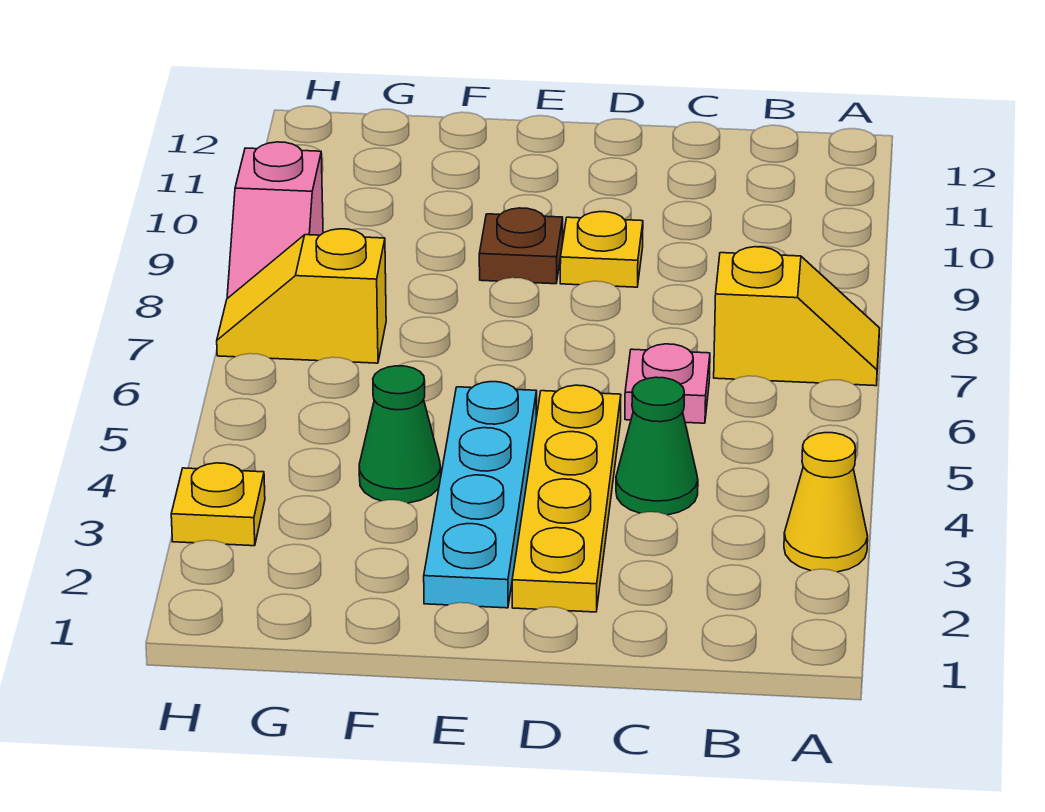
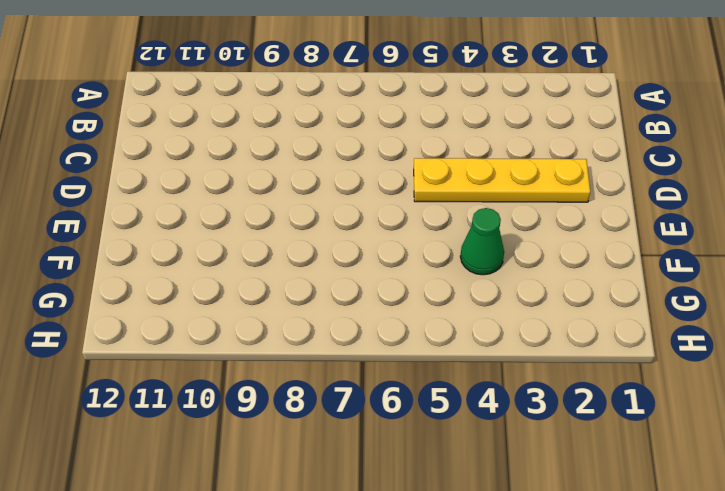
none -> yellow cone A3 level 1
none -> yellow slope A7:B7 level 1 top B
none -> green cone C4 level 1

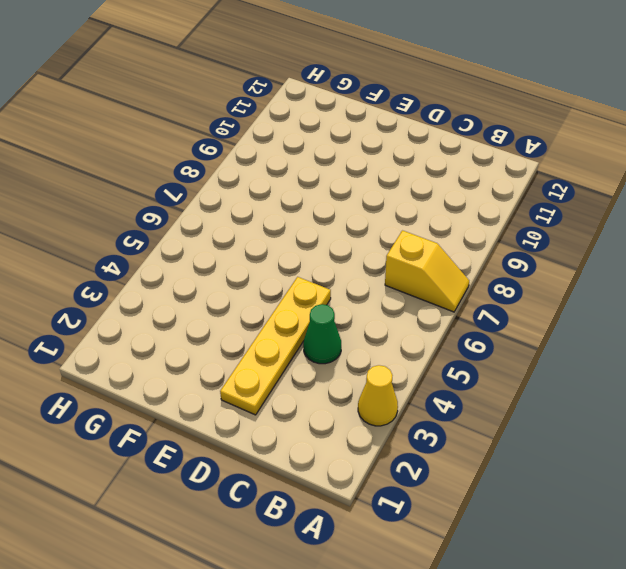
none -> pink plate C6 level 1
none -> yellow plate D9 level 1
none -> cyan plate E2:E5 level 1

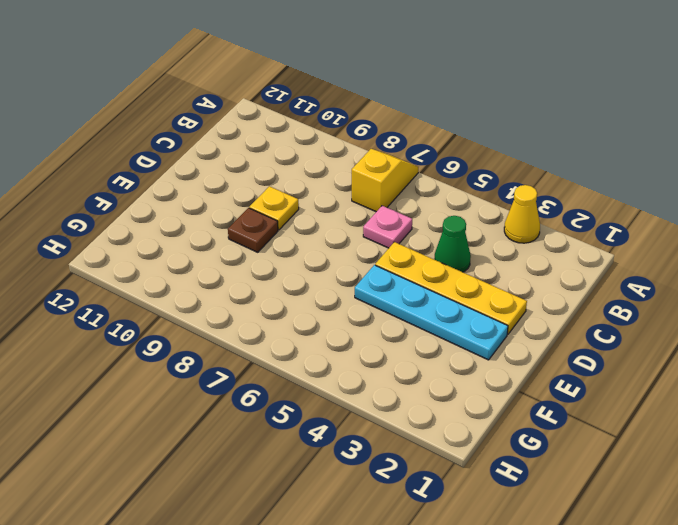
none -> green cone F4 level 1
none -> yellow slope G7:H7 level 1 top G
none -> yellow plate H3 level 1

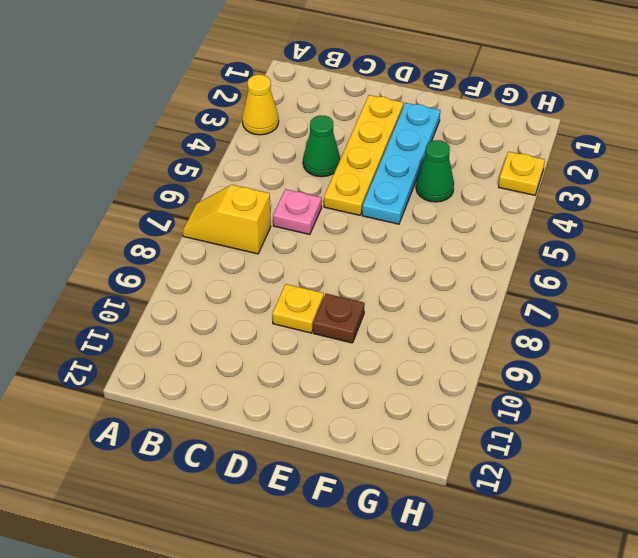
none -> yellow slope G7:H7 level 1 top G
none -> pink slope H8:H9 level 1 top 9

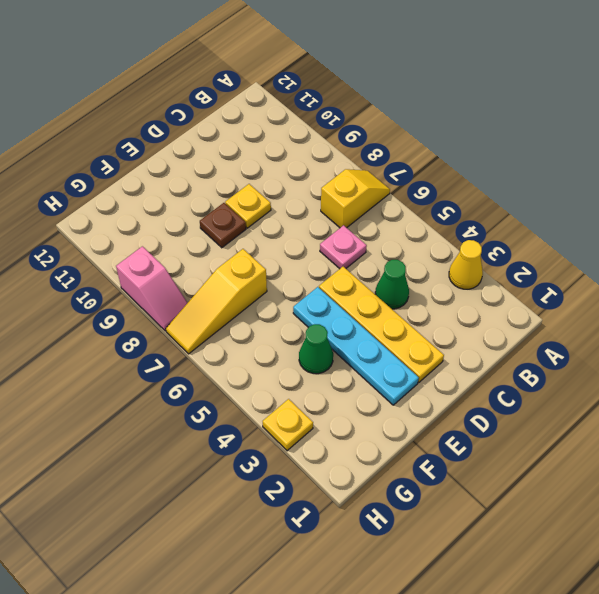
yellow slope F7:H7 level 1 top F -> yellow slope G7:H7 level 1 top G

